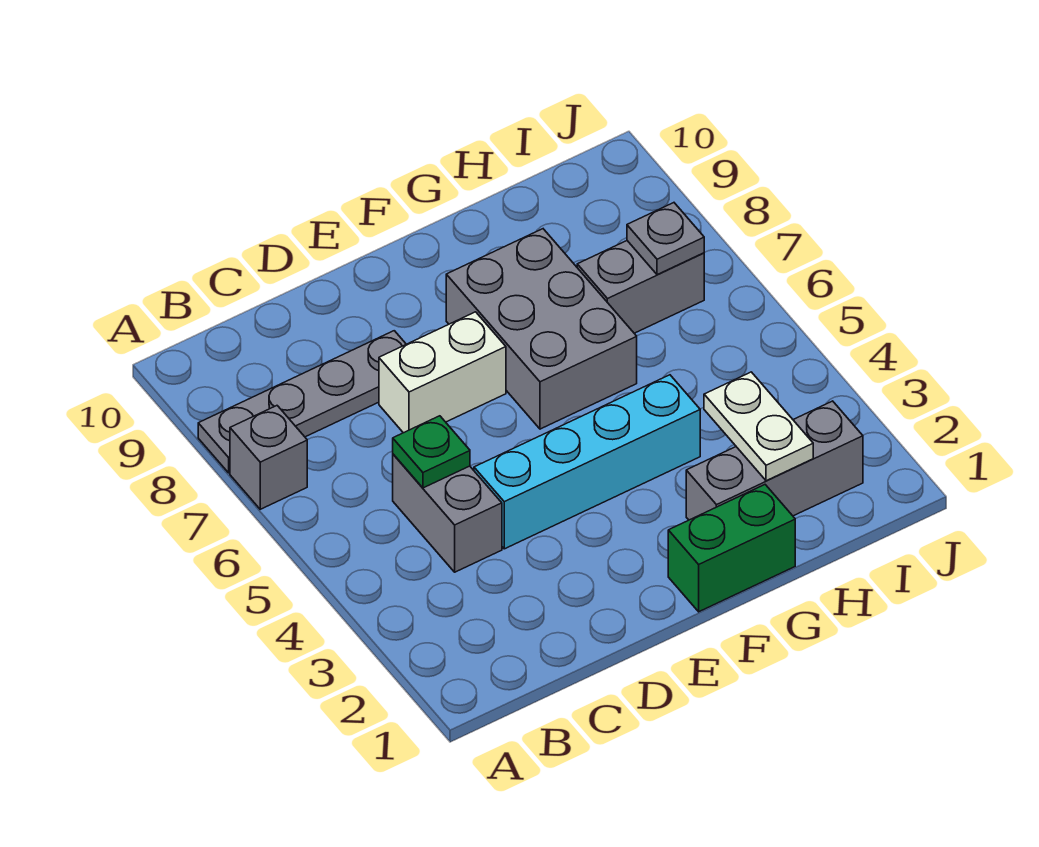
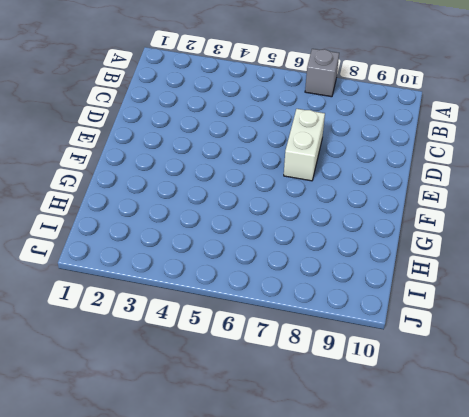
none -> grey plate A8:D8 level 1
none -> grey brick C4:C5 level 1
none -> cyan brick D4:G4 level 1

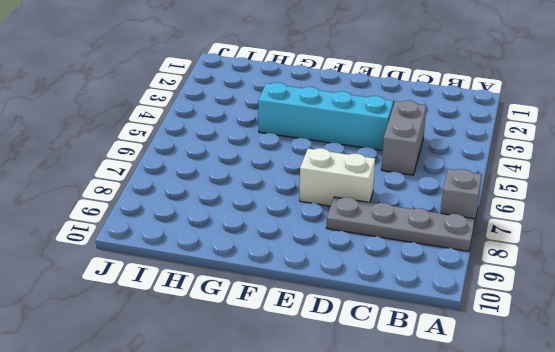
none -> green brick F1:G1 level 1
none -> grey brick F6:G8 level 1
none -> grey brick G2:I2 level 1

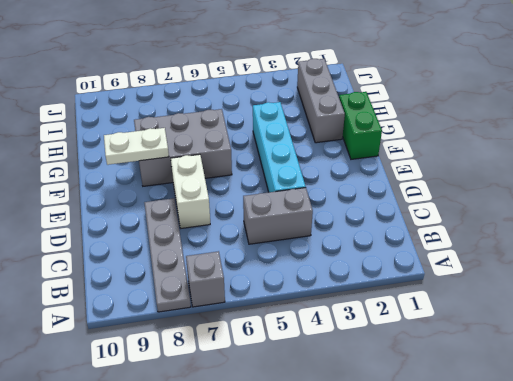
white plate F8:F9 level 2 -> white plate H2:H3 level 2
none -> grey brick H7:I7 level 1
none -> green plate C5 level 2
none -> grey plate I7 level 2

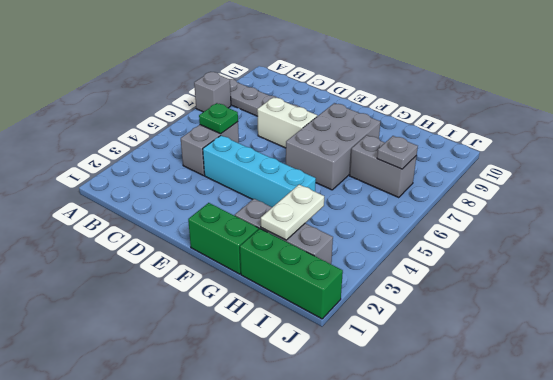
green brick H1:J1 level 1 -> none

